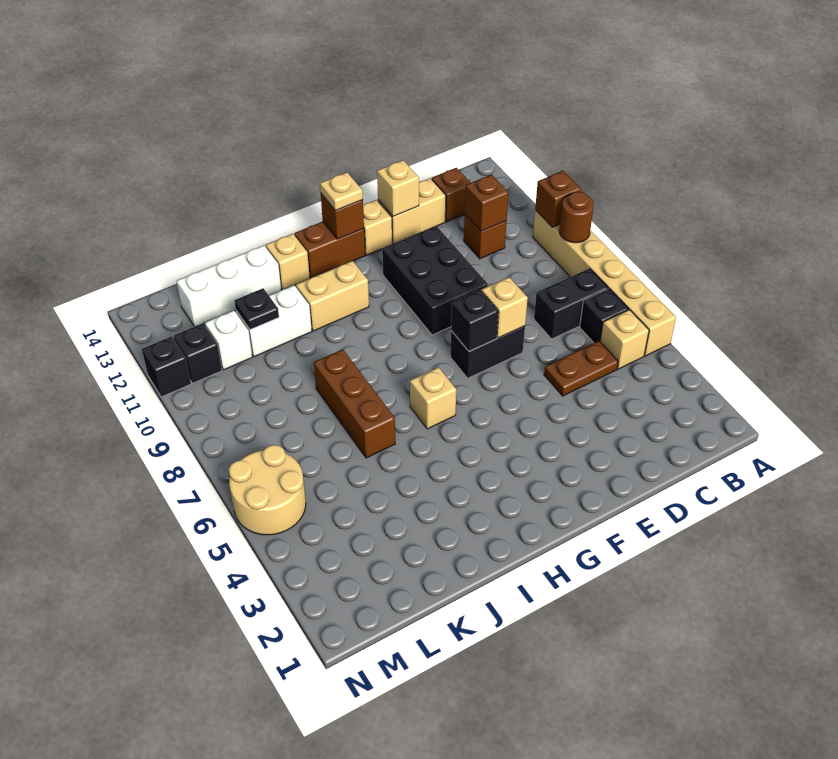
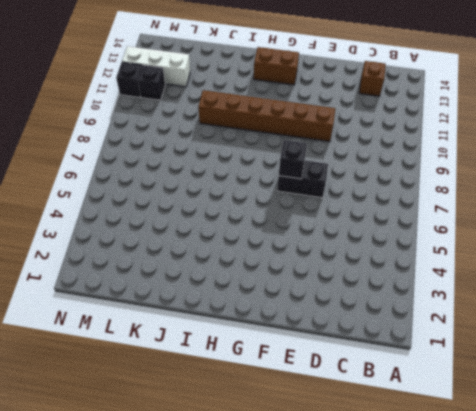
brown brick E10:J10 level 1 -> black brick E9:F11 level 1
white brick L12:N12 level 1 -> white brick J13:L13 level 1
none -> tan brick A5:A10 level 1
none -> tan brick B5 level 1
none -> black brick B6 level 1
none -> black brick B7:C7 level 1

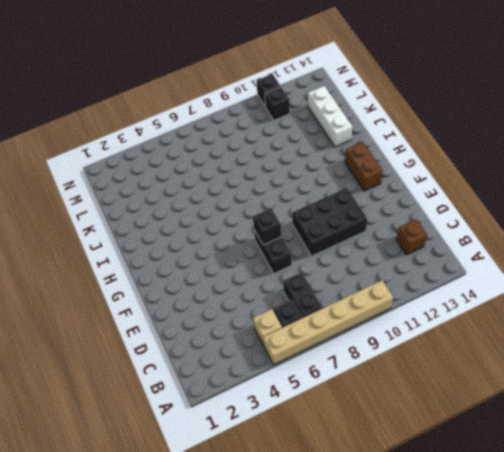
none -> brown plate C5:D5 level 1
none -> brown brick C11 level 1
none -> tan brick D13:E13 level 1
none -> tan brick F13 level 1

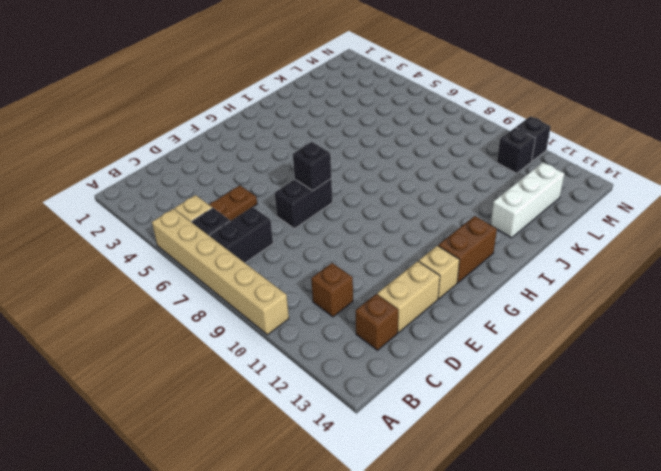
none -> black brick E9:F11 level 1
none -> tan brick H6 level 1
none -> tan brick H11:I11 level 1
none -> tan brick I13 level 1

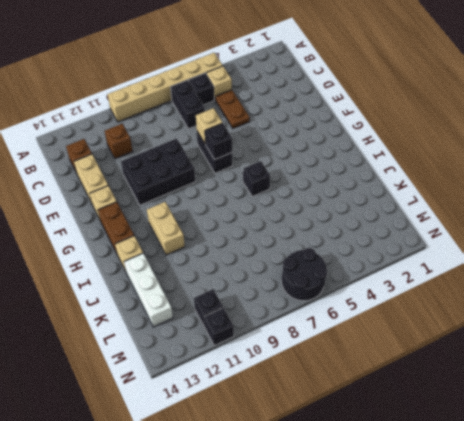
black brick H6 level 1 -> tan brick H6 level 1
black round brick M6:N7 level 1 -> tan round brick M5:N6 level 1
none -> brown brick J6:J8 level 1
none -> white brick J11:K11 level 1
none -> white brick L11 level 1
none -> brown round brick A9 level 2

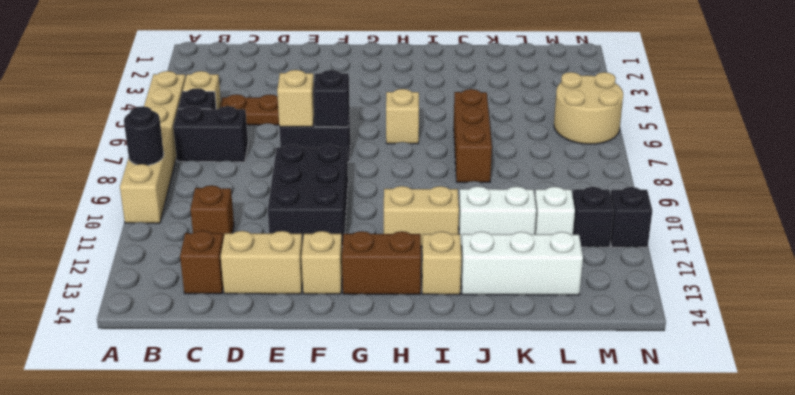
black round brick A9 level 2 -> brown round brick A9 level 2
none -> brown brick A10 level 2
none -> brown brick C11 level 2
none -> tan brick E13 level 2
none -> brown brick G13 level 2

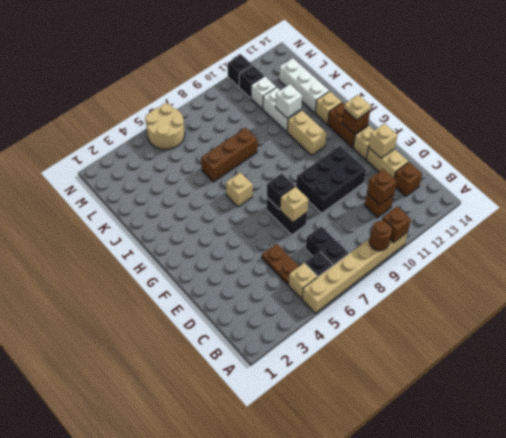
white brick J11 level 2 -> none
none -> black plate K11 level 2

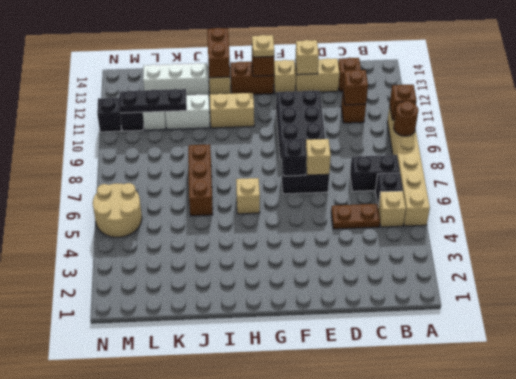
brown brick I13:I14 level 2 -> none
black plate K11:M11 level 2 -> black plate K11 level 2

